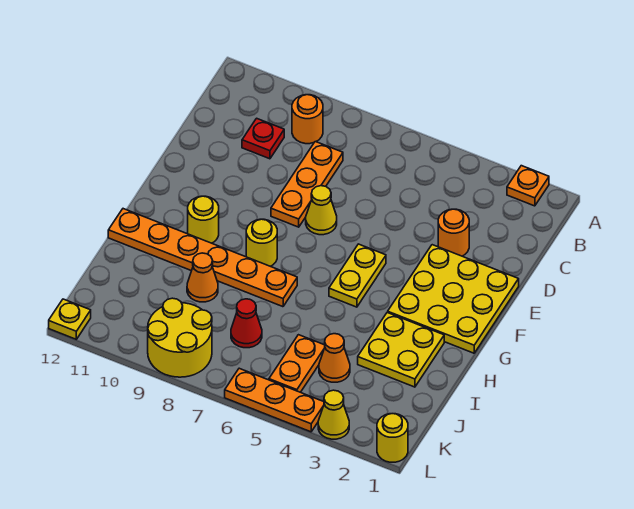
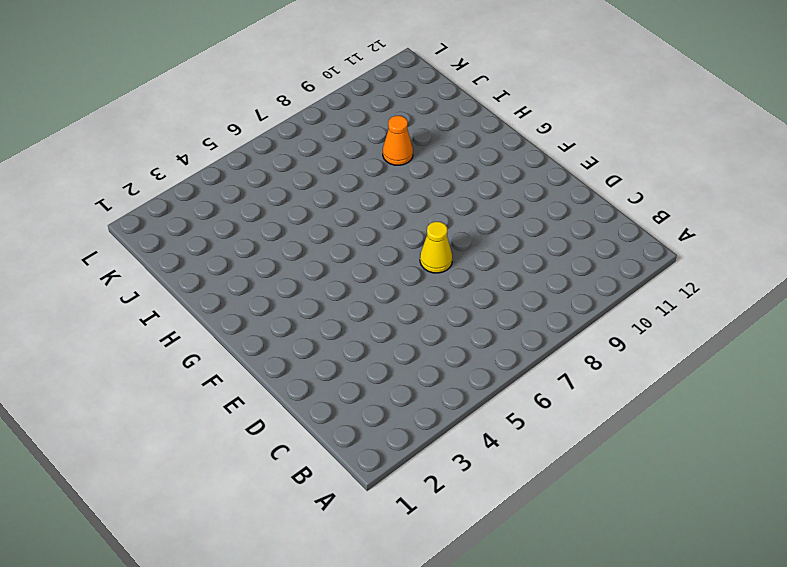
none -> orange plate A2 level 1
none -> orange round brick B9 level 1
none -> orange plate C8:E8 level 1

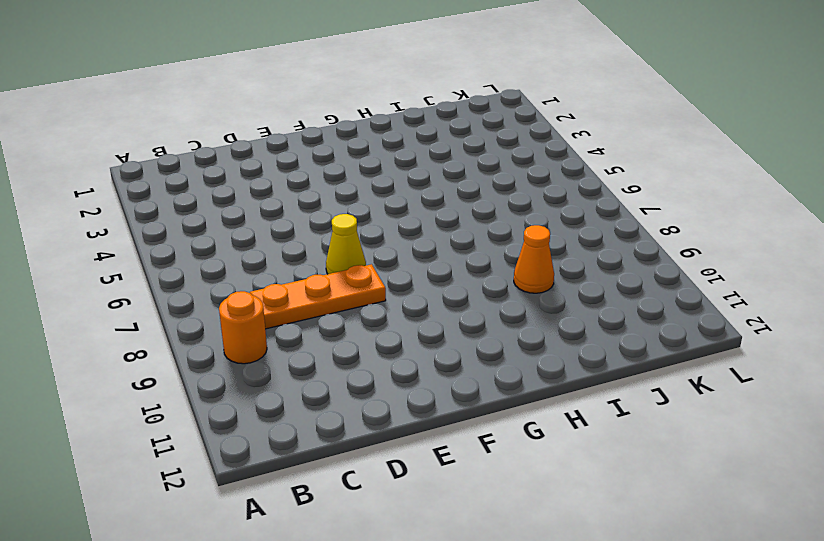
none -> orange plate A2 level 1
none -> red plate C10 level 1
none -> orange round brick D3 level 1

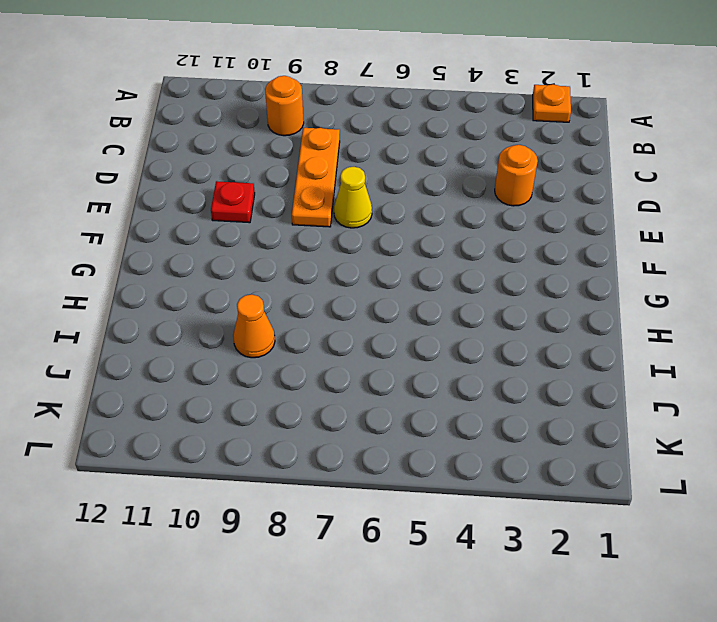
red plate E10 level 1 -> red plate C10 level 1
none -> yellow plate E1:G3 level 1
none -> yellow plate F5:G5 level 1
none -> yellow round brick G8 level 1

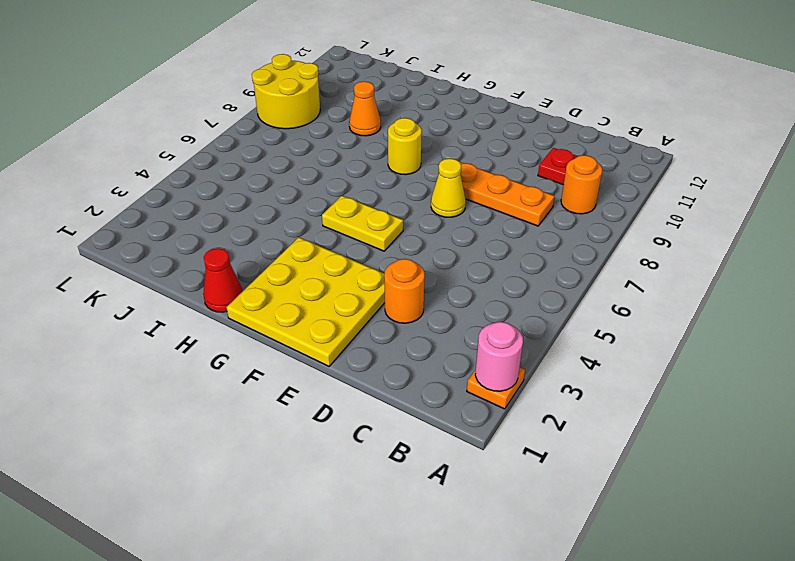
pink round brick A2 level 2 -> none
red cone H1 level 1 -> red cone J7 level 1
none -> yellow round brick G10 level 1
none -> yellow plate H2:I3 level 1
none -> orange plate H7:H12 level 1

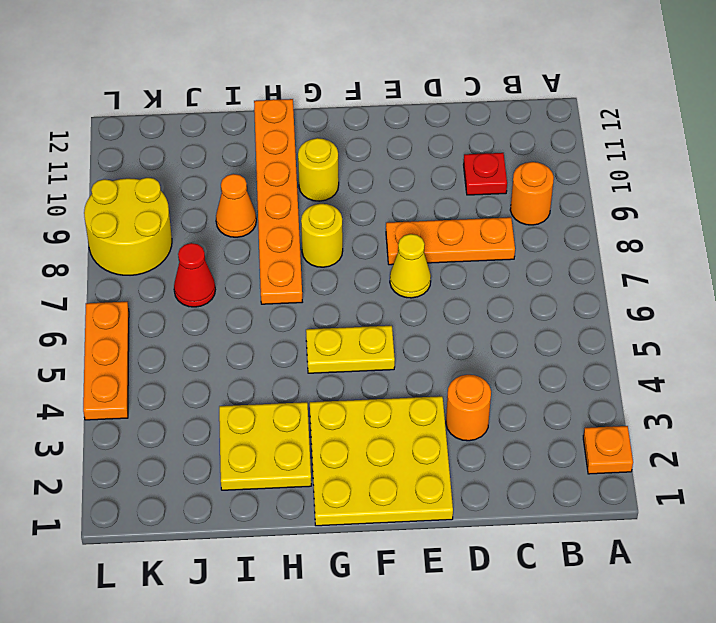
none -> orange cone J4 level 1
none -> orange plate J5:K5 level 1
none -> yellow round brick L1 level 1

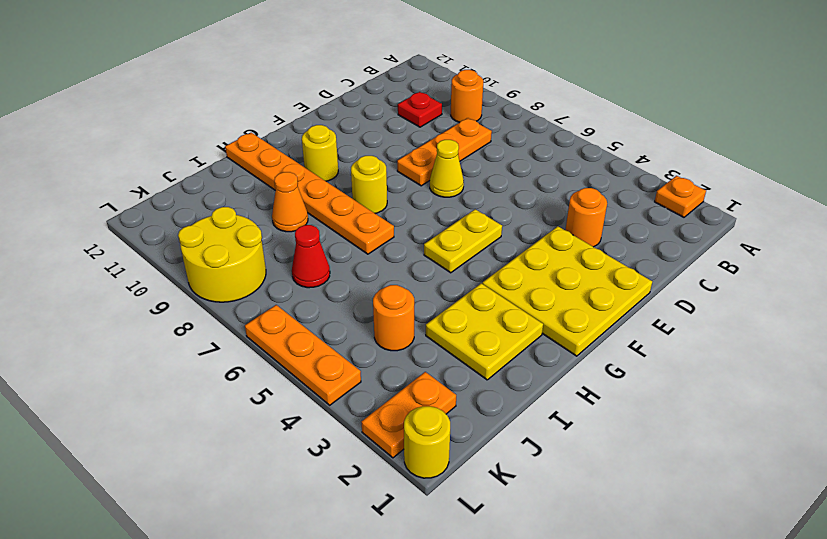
orange round brick J4 level 1 -> orange cone J4 level 1
orange plate K2:L2 level 1 -> orange plate J5:K5 level 1
none -> yellow cone L3 level 1
none -> yellow plate L12 level 1

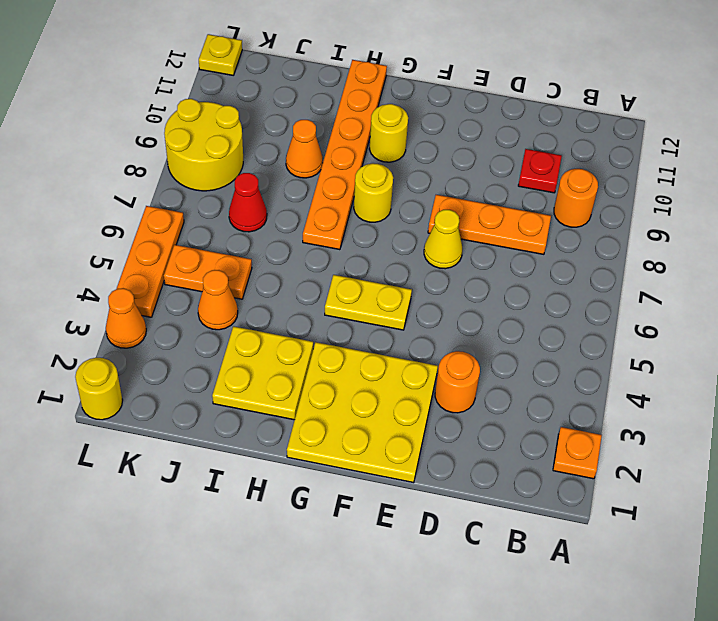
orange cone L3 level 1 -> yellow cone L3 level 1

